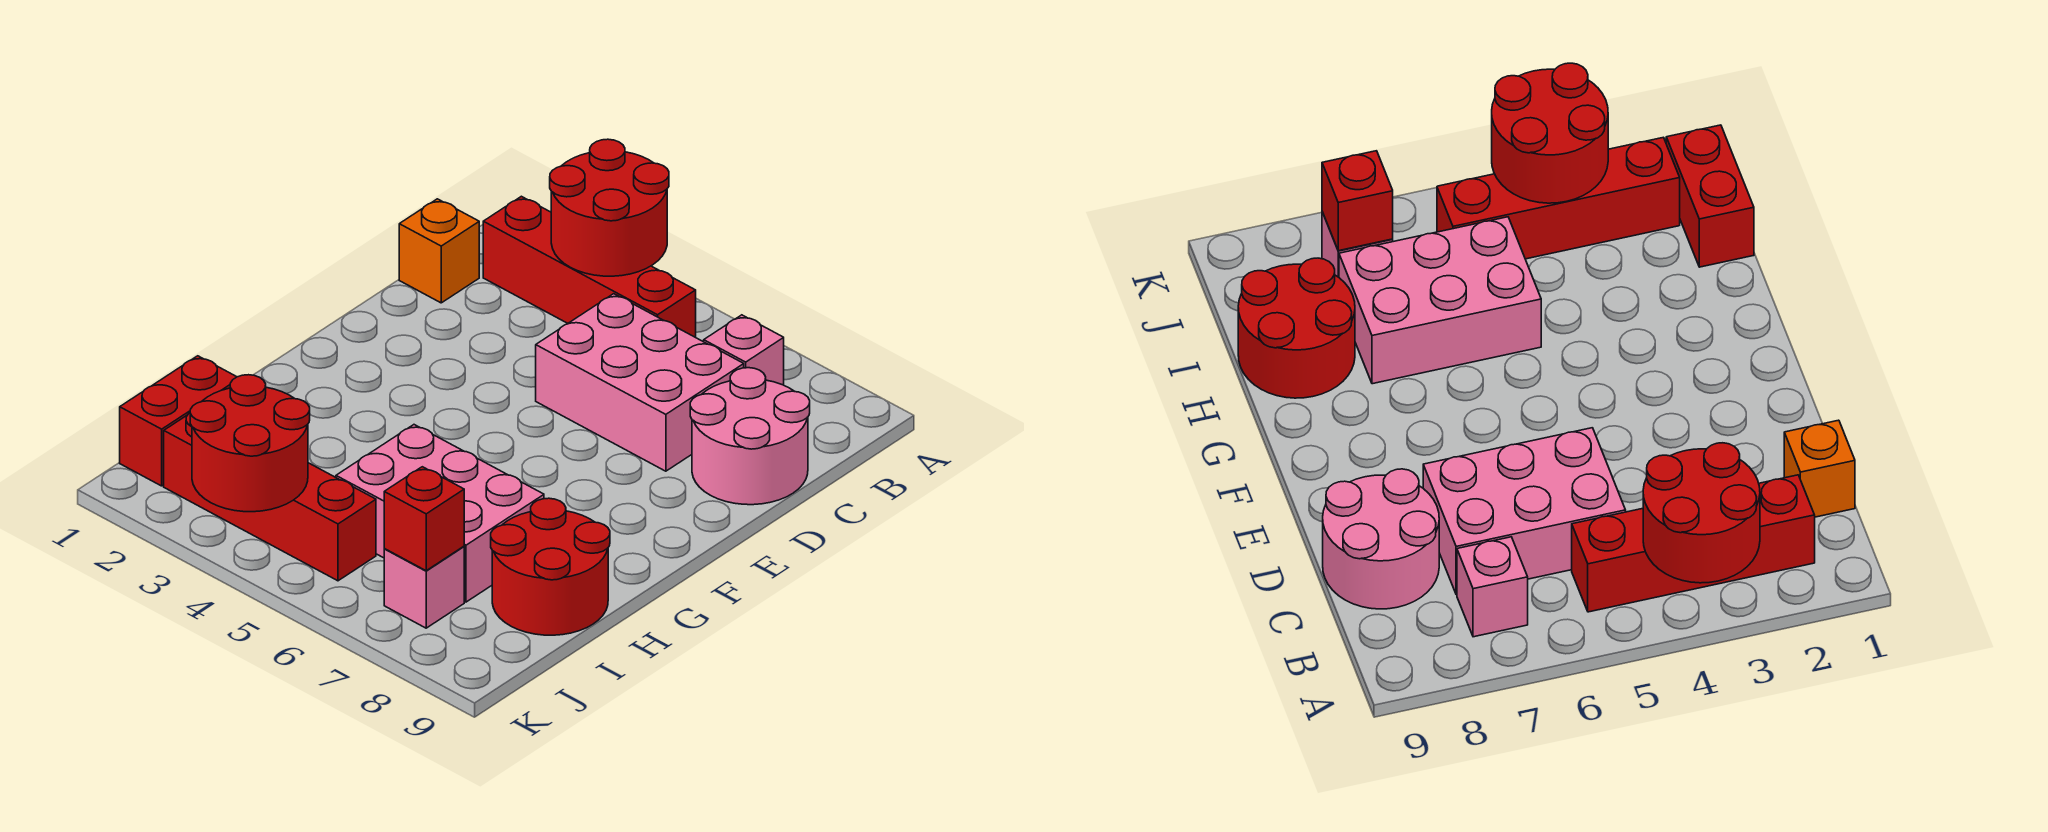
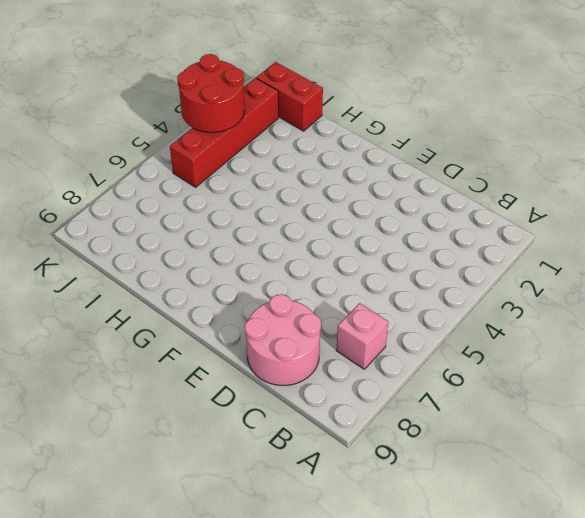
none -> red brick B2:B5 level 1
none -> orange brick C1 level 1
none -> pink brick C5:D7 level 1

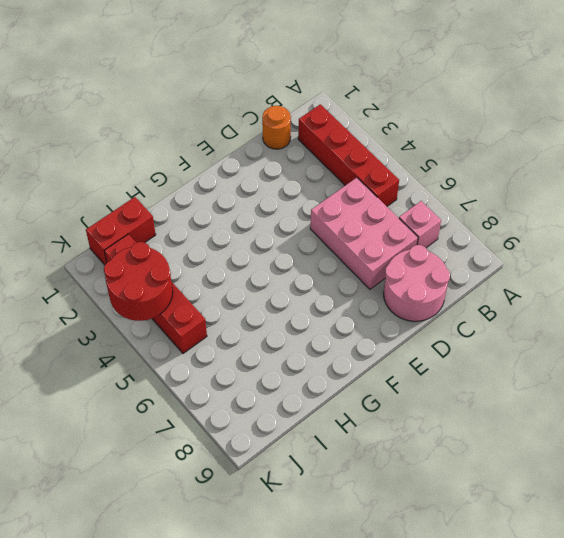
orange round brick C1 level 1 -> orange brick C1 level 1
none -> pink brick H5:I7 level 1
none -> red round brick H8:I9 level 1
none -> pink brick J7 level 1

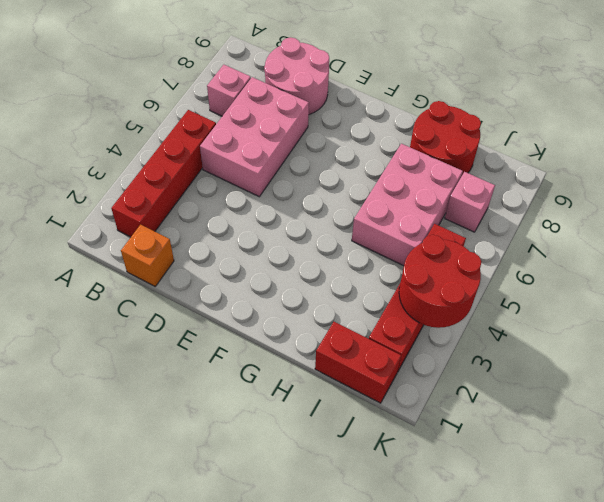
none -> red round brick A3:B4 level 2
none -> red brick J7 level 2

